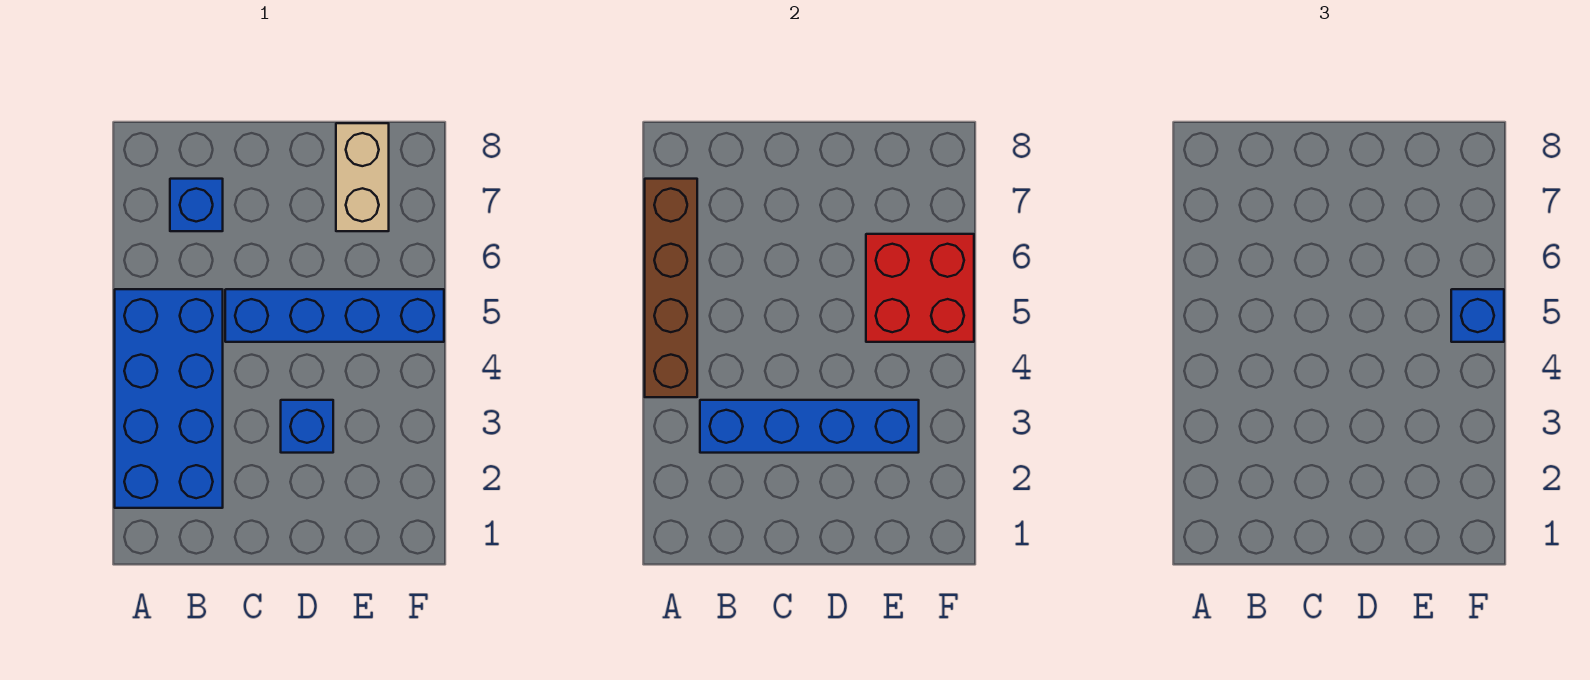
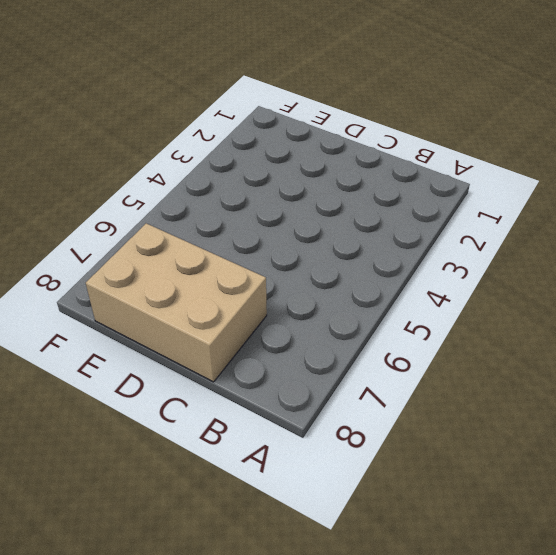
tan brick C7:E8 level 1 -> tan brick E7:E8 level 1
none -> blue brick A2:B5 level 1
none -> blue brick B7 level 1

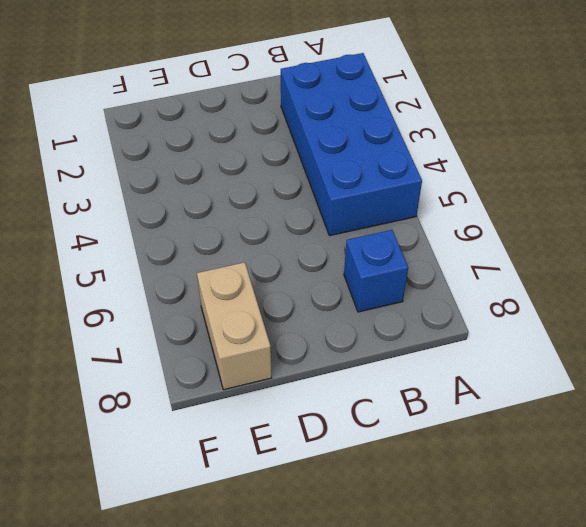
none -> blue brick C5:F5 level 1
none -> blue brick D3 level 1

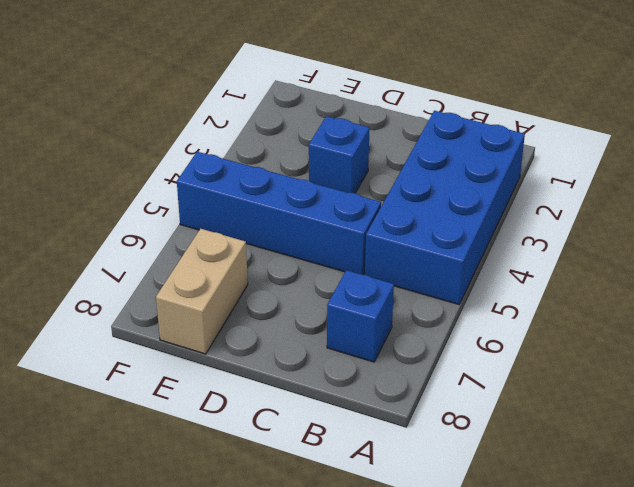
none -> brown brick A4:A7 level 2
none -> blue brick B3:E3 level 2

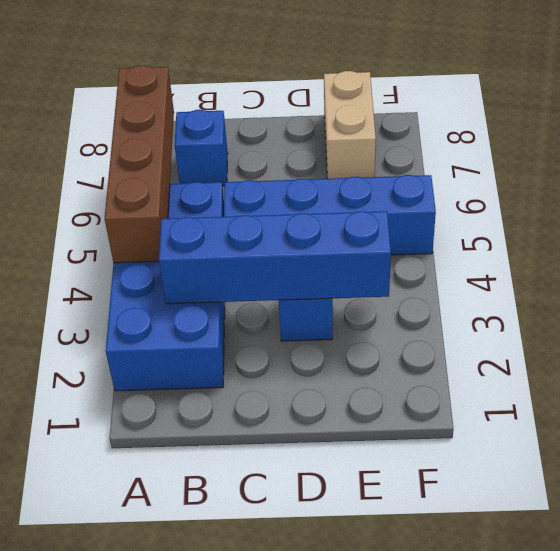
none -> red brick E5:F6 level 2
none -> blue brick F5 level 3

